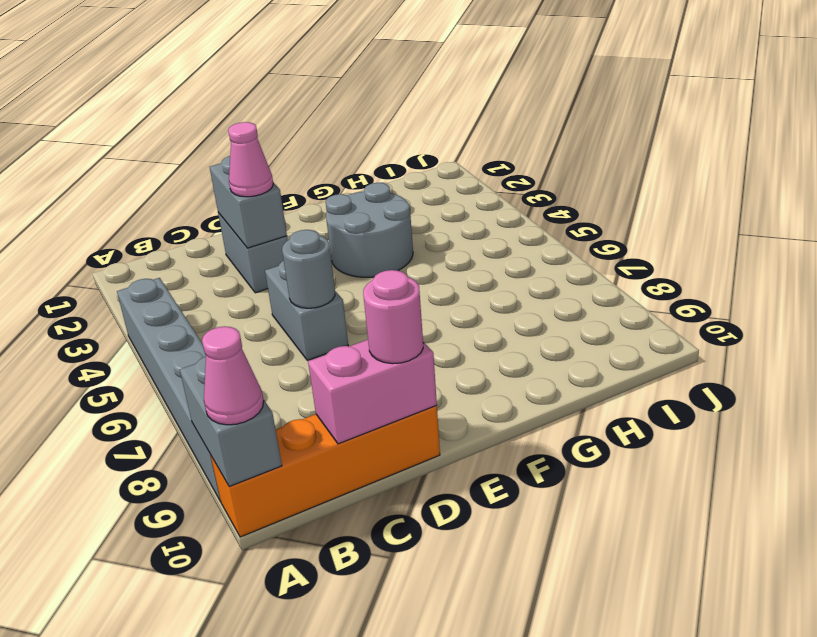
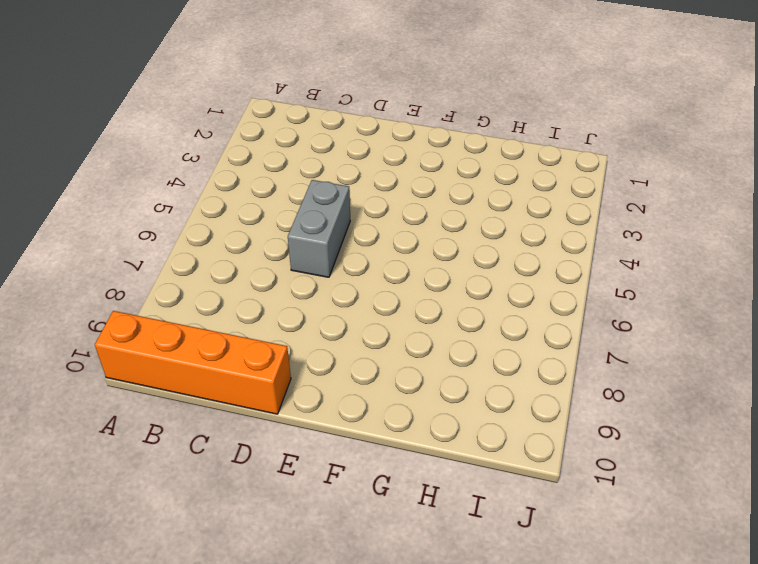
none -> grey brick A4:A9 level 1
none -> grey brick D2:D3 level 1
none -> grey round brick F3:G4 level 1

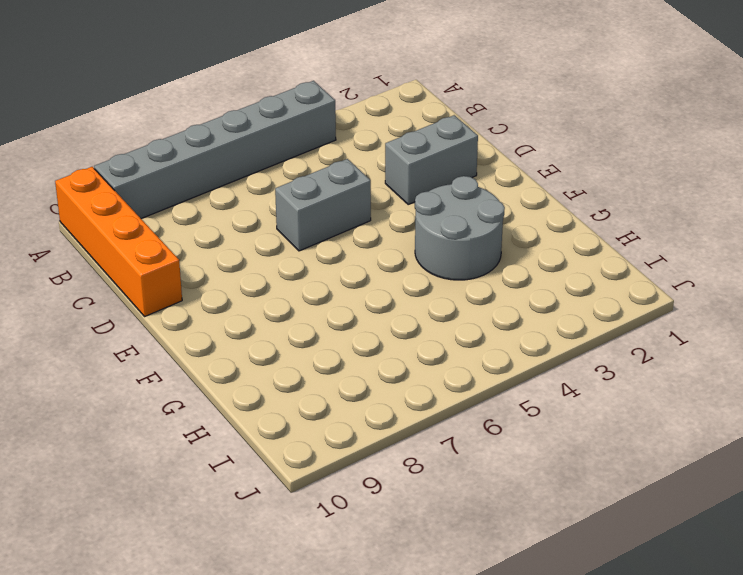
none -> grey brick A9:A10 level 2
none -> pink brick C10:D10 level 2
none -> grey brick D2:D3 level 2

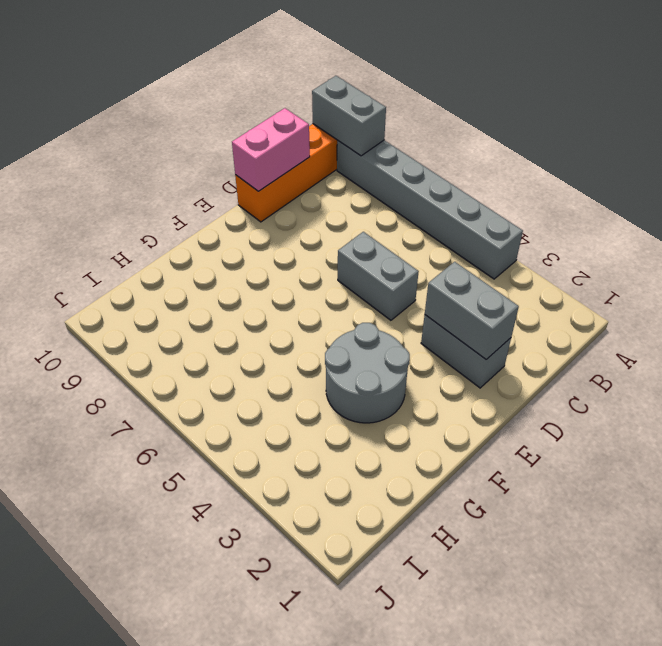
none -> grey round brick D6 level 2
none -> pink cone A10 level 3
none -> pink cone D3 level 3

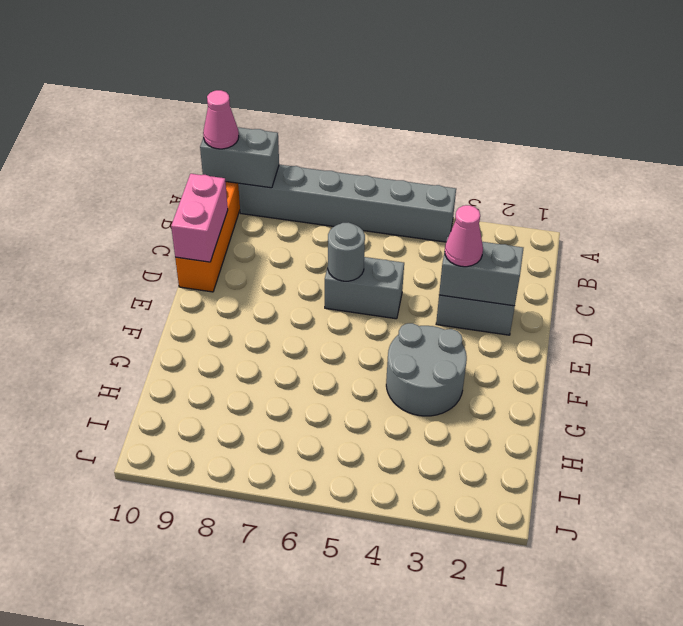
none -> pink round brick D10 level 3

